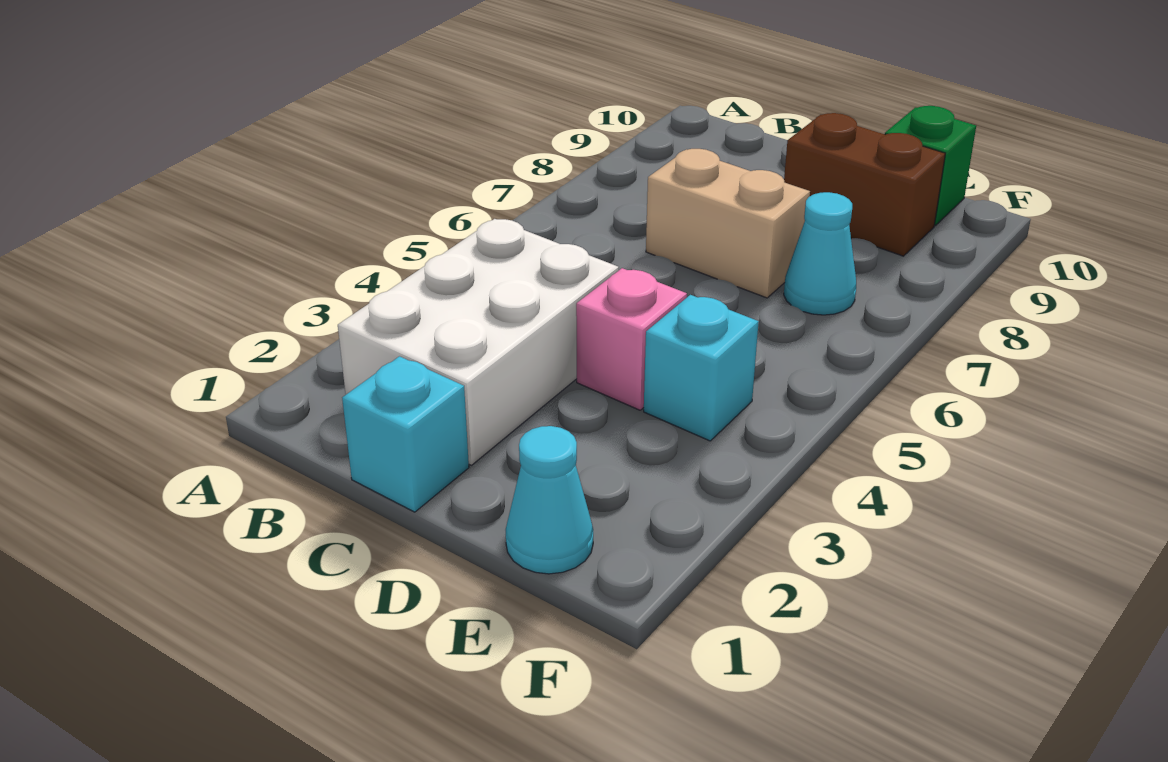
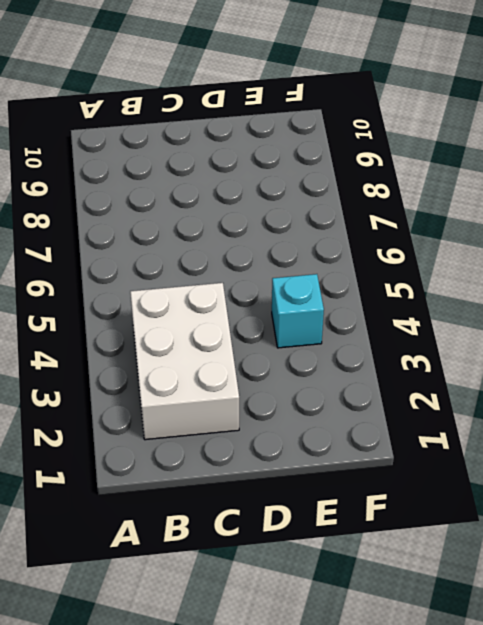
none -> cyan brick C1 level 1
none -> tan brick C7:D7 level 1

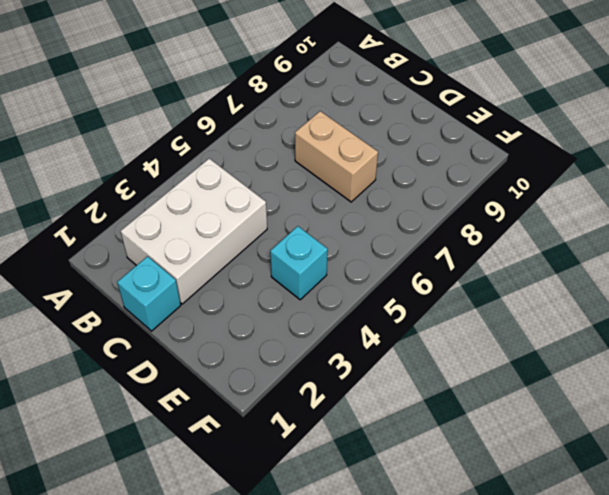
none -> pink brick D4 level 1
none -> brown brick D9:E9 level 1

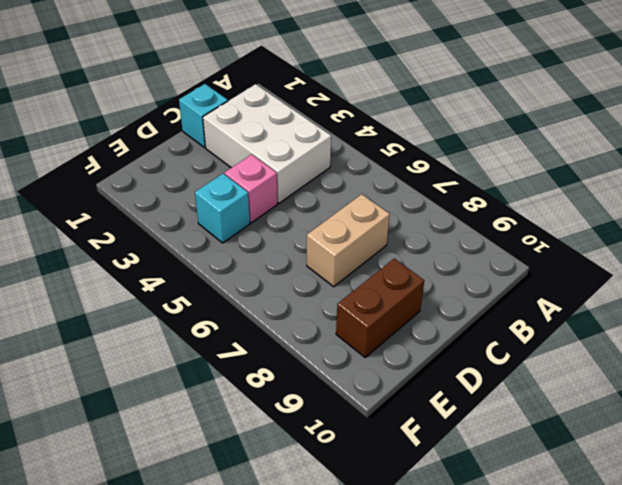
none -> cyan cone E1 level 1
none -> cyan cone E7 level 1

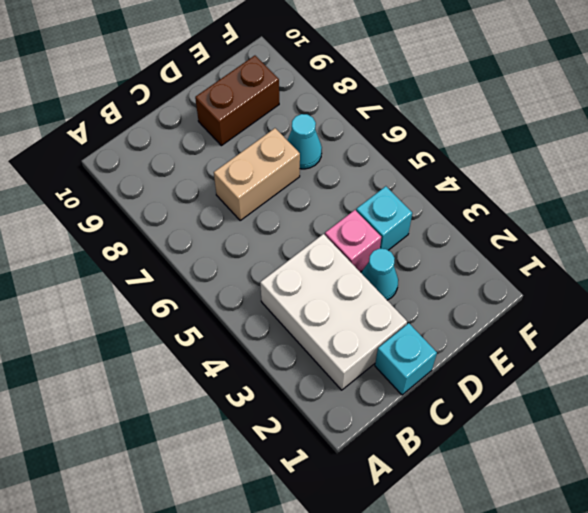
cyan cone D3 level 1 -> cyan cone E1 level 1
none -> green brick E10 level 1

